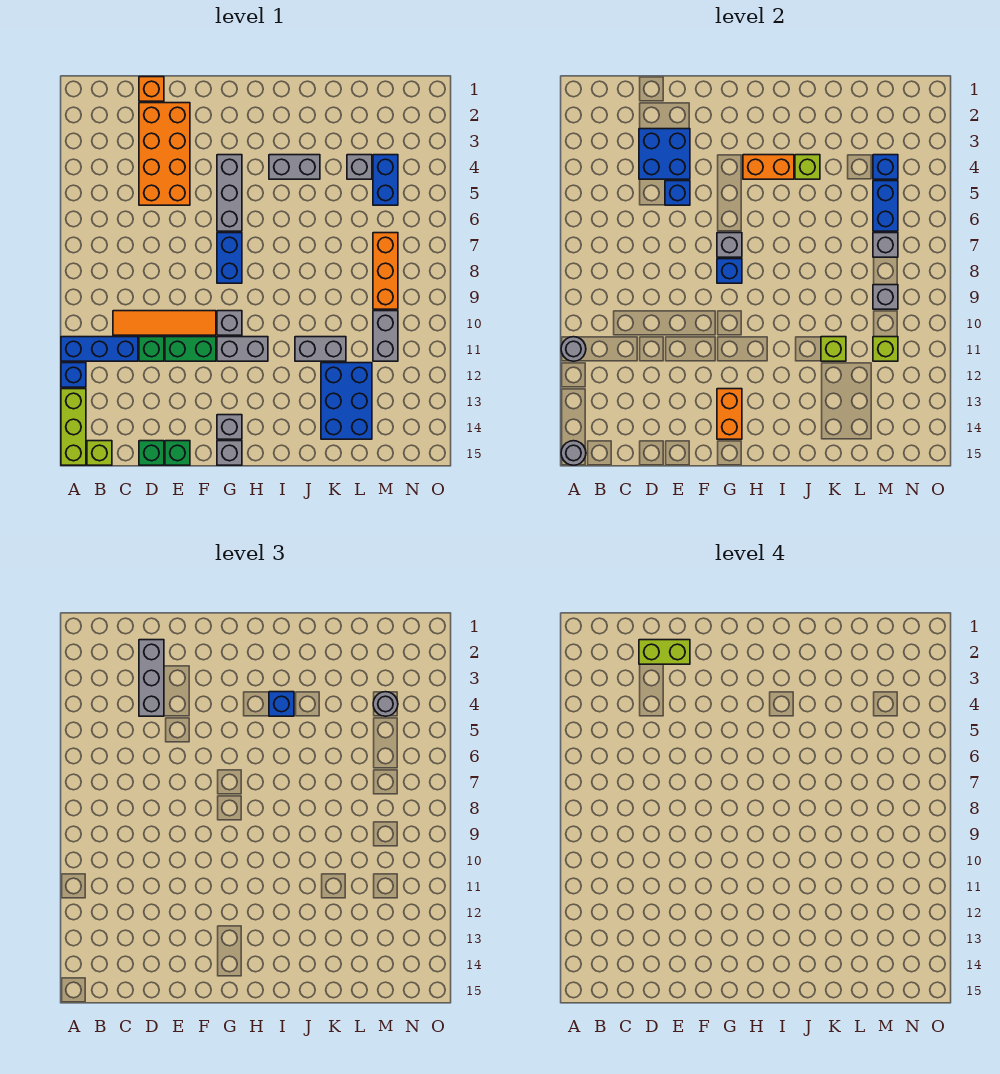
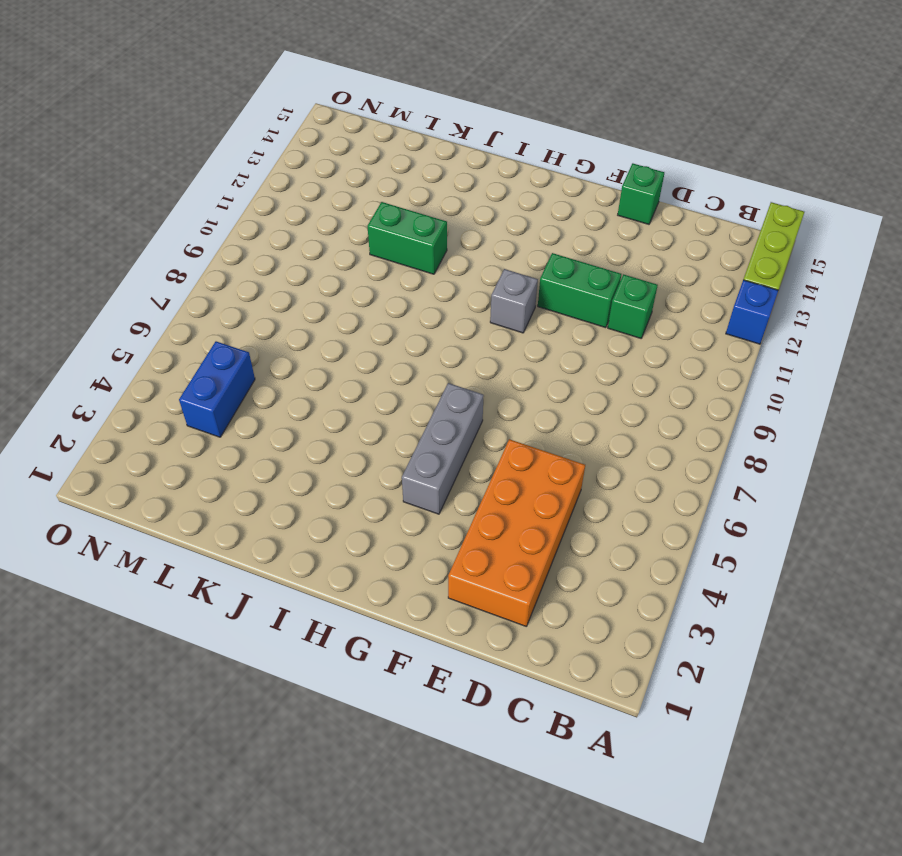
green brick J11:K11 level 1 -> grey brick J11:K11 level 1
none -> blue brick A11:C11 level 1
none -> lime brick B15 level 1
none -> orange tile C10:F10 level 1
none -> orange brick D1 level 1

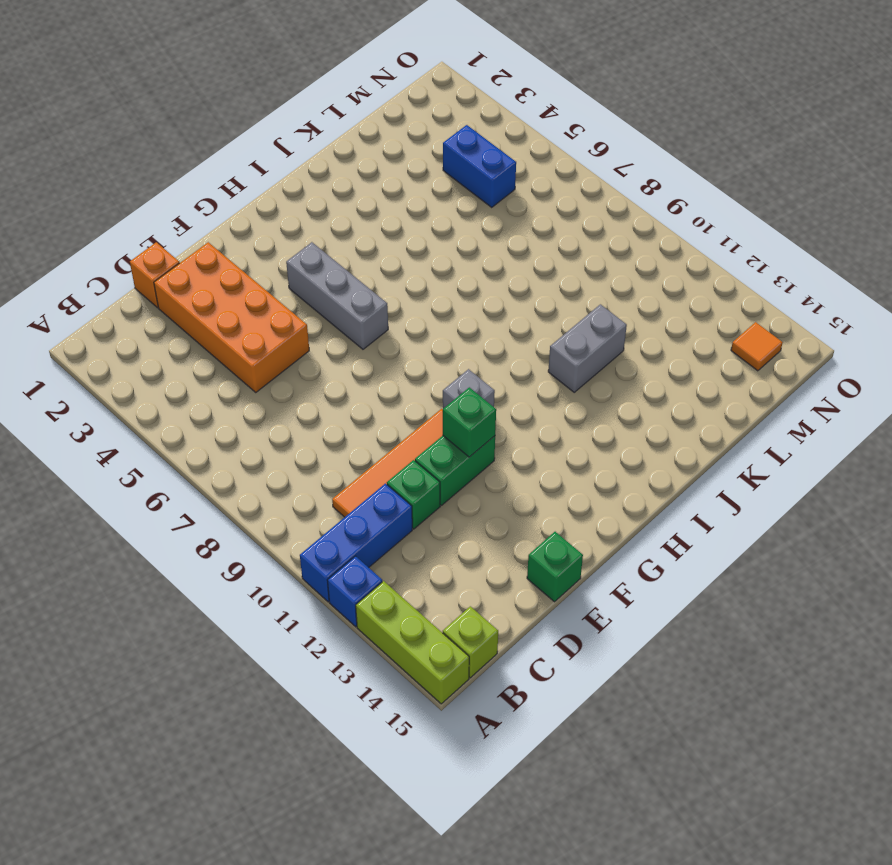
green brick F11 level 2 -> green brick D15 level 1
orange tile N14 level 1 -> none
none -> blue brick G7:G8 level 1
none -> grey brick G11:H11 level 1
none -> grey brick G14 level 1
none -> grey brick G15 level 1

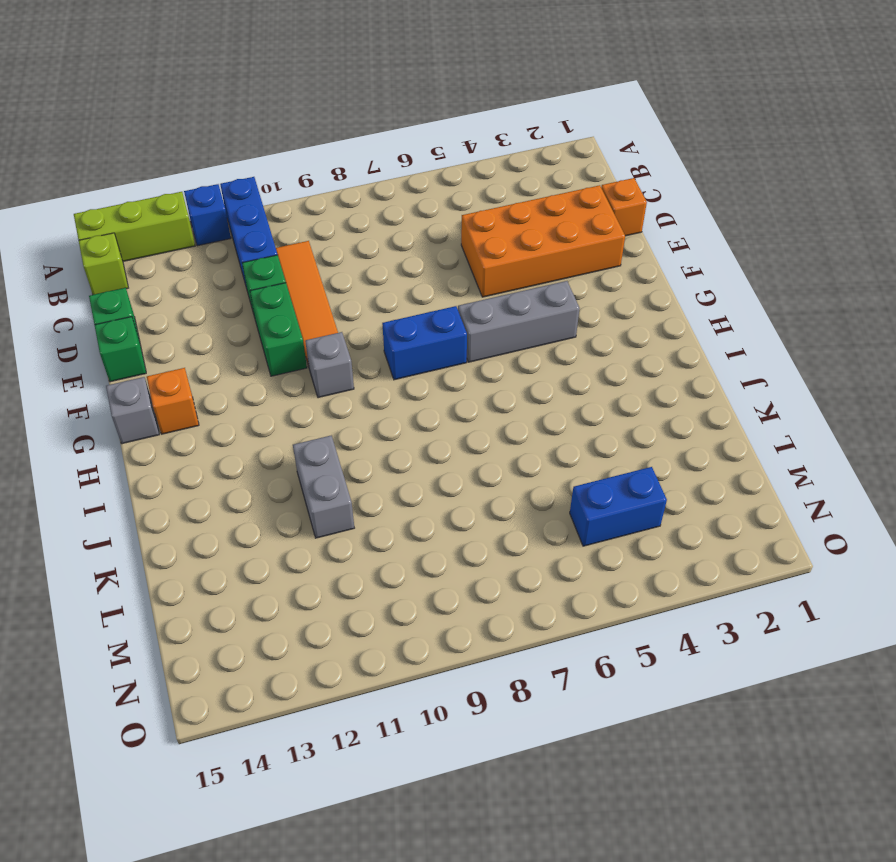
orange brick G14 level 1 -> grey brick G14 level 1
none -> grey brick G11:H11 level 1
none -> grey brick I4:J4 level 1
none -> blue brick K12:L14 level 1
none -> grey brick L4 level 1

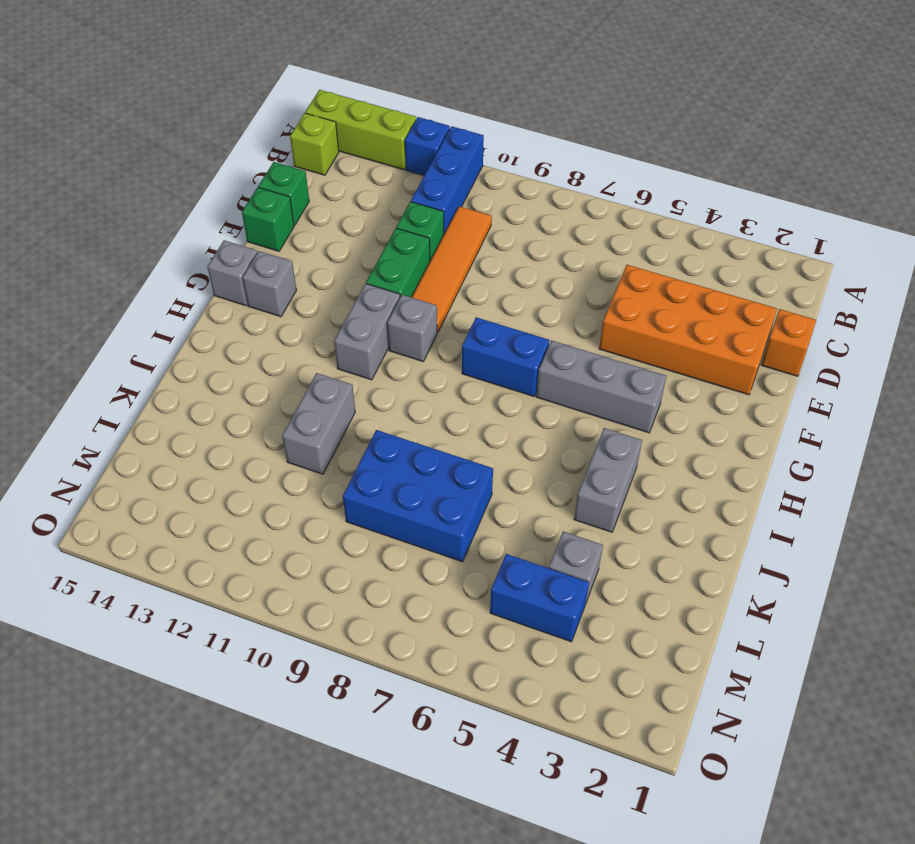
blue brick K7:L9 level 1 -> blue brick K12:L14 level 1
none -> orange brick M7:M9 level 1
none -> grey brick M10:M11 level 1
none -> grey round brick A11 level 2
none -> grey round brick A15 level 2

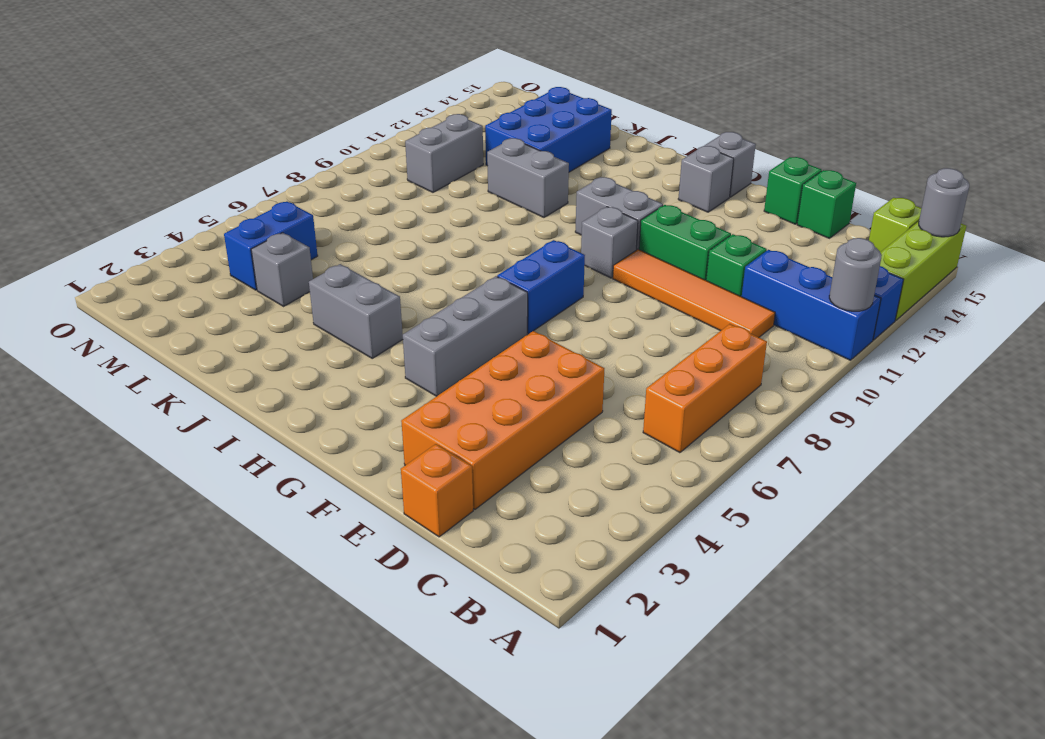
orange brick B6:B8 level 1 -> orange brick M7:M9 level 1
none -> blue brick D3:E4 level 2
none -> blue brick E5 level 2
none -> grey brick G7 level 2
none -> blue brick G8 level 2

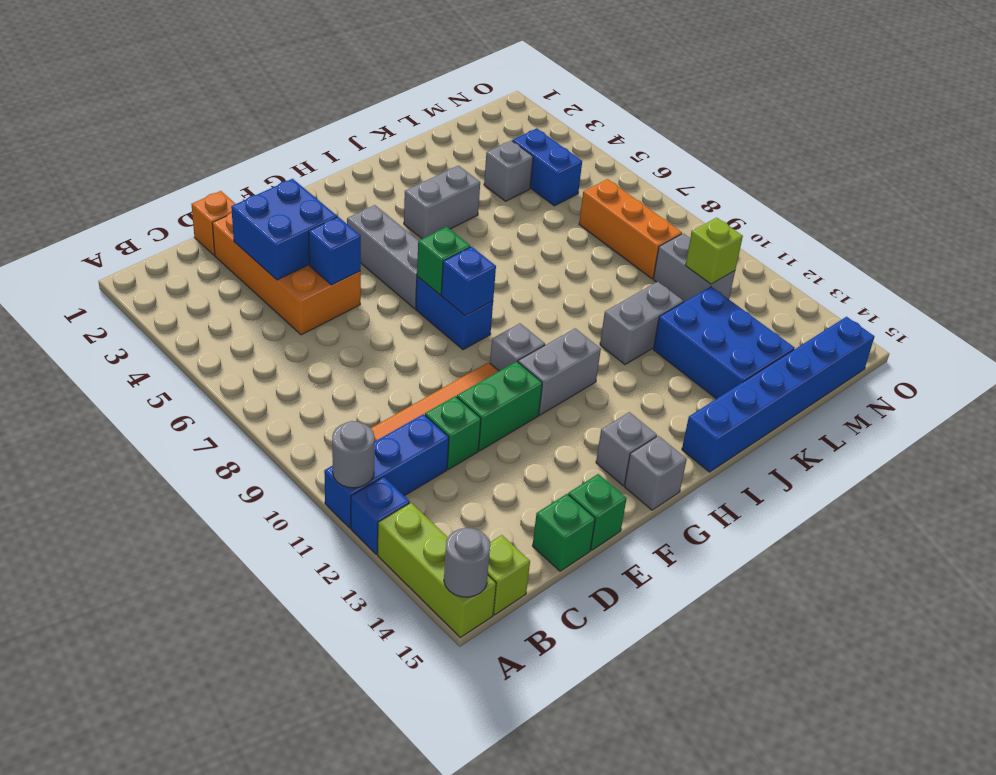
green brick G7 level 2 -> grey brick G7 level 2
blue brick I15:N15 level 1 -> none
none -> orange brick G13:G14 level 2
none -> orange brick H4:I4 level 2
none -> lime brick J4 level 2
none -> lime brick K11 level 2

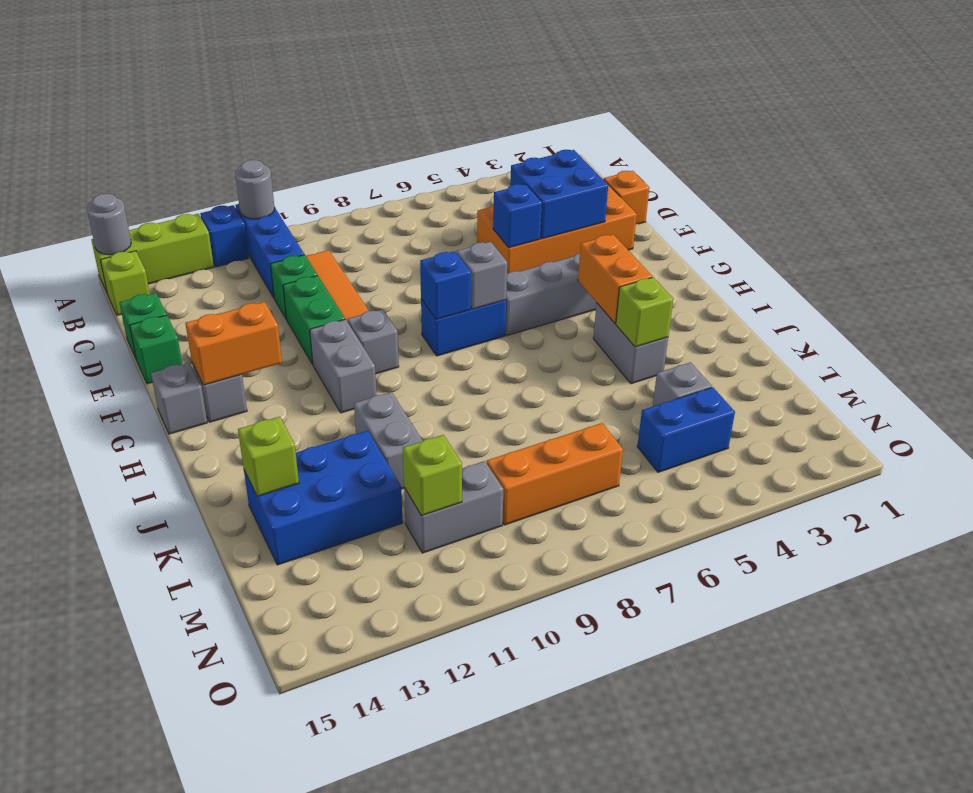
lime brick K14 level 2 -> lime brick K11 level 2
none -> blue brick M4 level 2
none -> blue brick M5:M6 level 2
none -> grey brick M7 level 2
none -> grey brick M9 level 2

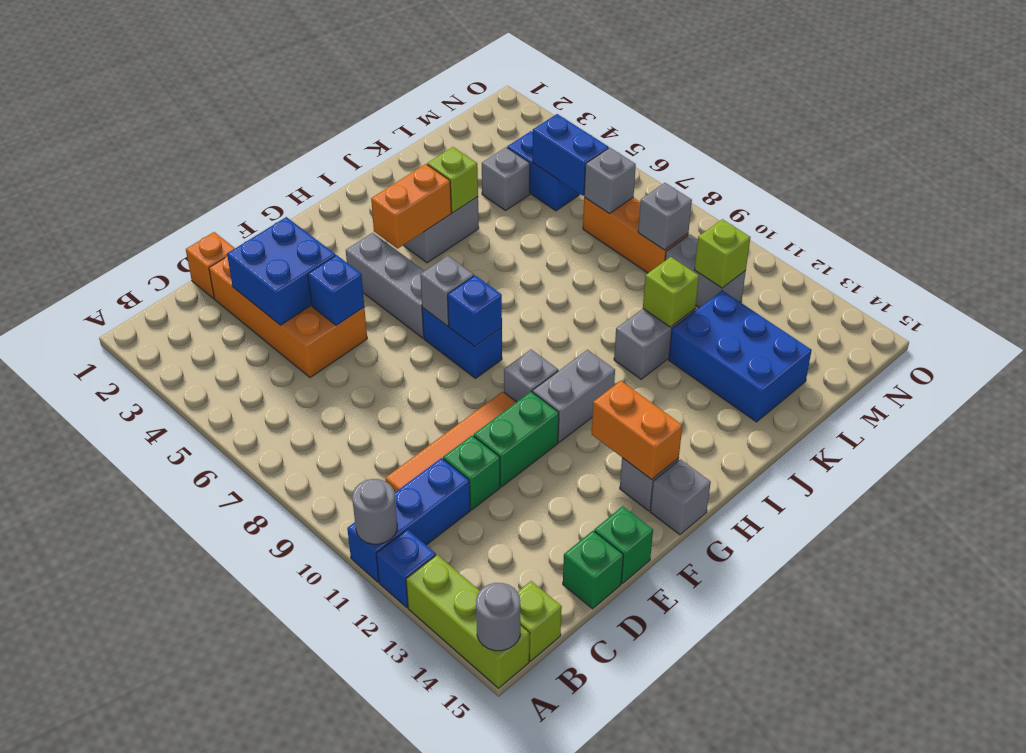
none -> blue brick M4 level 2
none -> grey brick D2:D4 level 3
none -> blue brick I4 level 3
none -> grey round brick M4 level 3

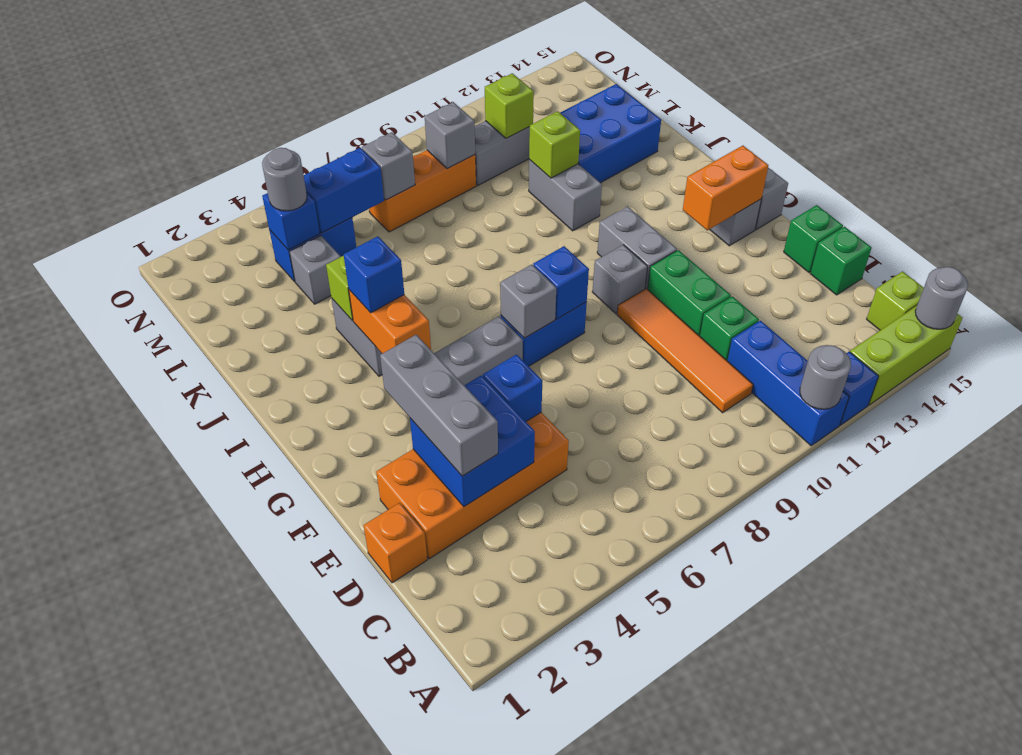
grey brick D3:F3 level 3 -> grey brick D2:D4 level 3
none -> lime brick D2:E2 level 4

